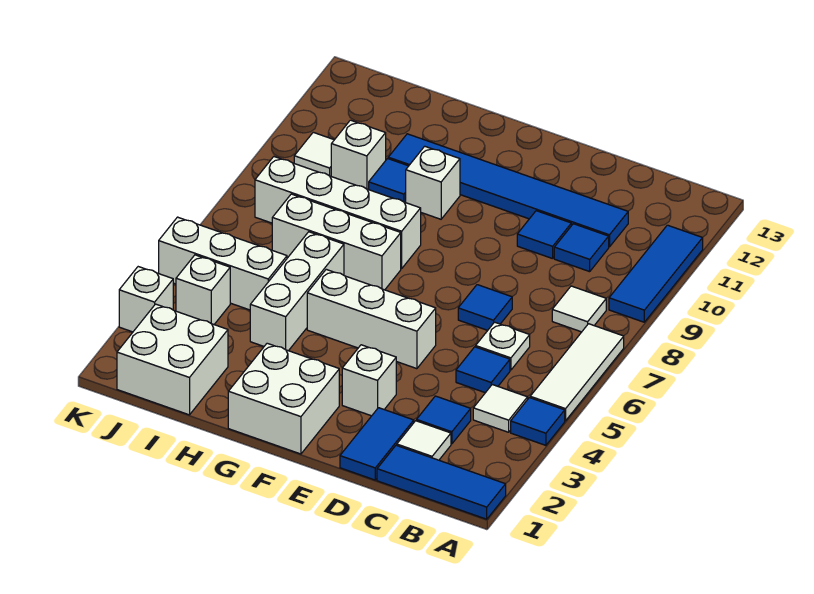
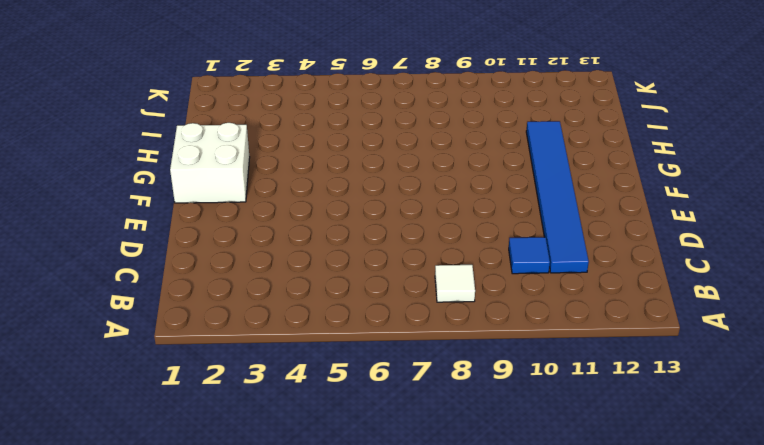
none -> blue tile A1:C1 level 1
none -> blue tile A4 level 1
none -> white tile A5:A7 level 1

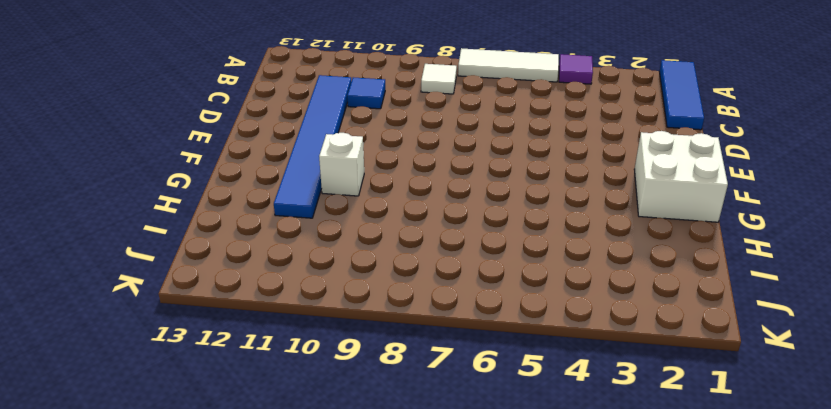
purple tile A4 level 1 -> blue tile A4 level 1
none -> blue tile A9:A11 level 1
none -> white tile B4 level 1
none -> white tile C2 level 1

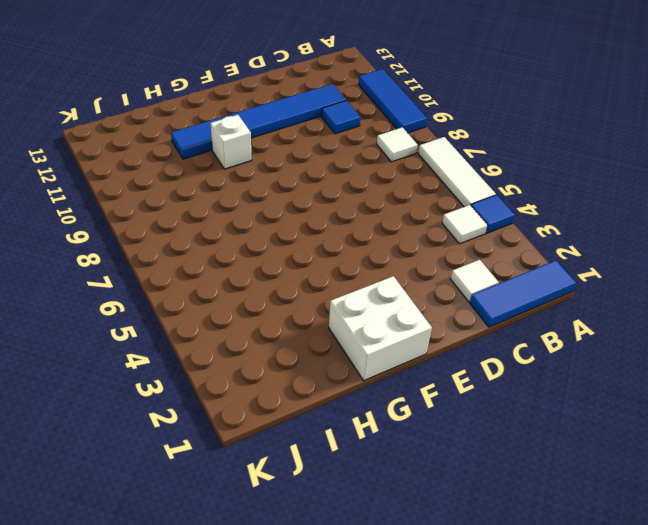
none -> blue tile C3 level 1
none -> blue tile C5 level 1
none -> white plate C6 level 1

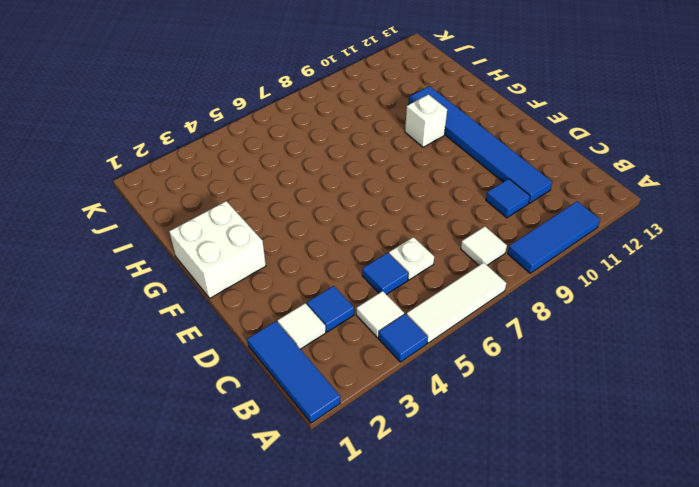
none -> blue tile D1:D2 level 1
none -> blue tile D7 level 1
none -> blue tile D10 level 1

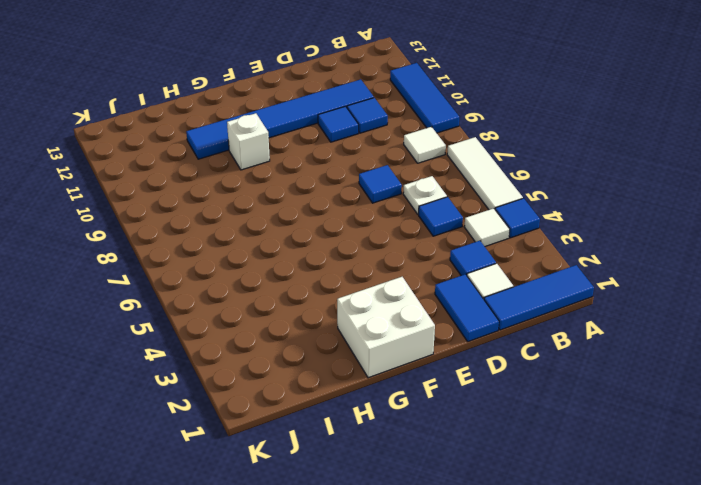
none -> white brick E3 level 1
none -> white brick E5:G5 level 1
none -> white brick G7:I7 level 1

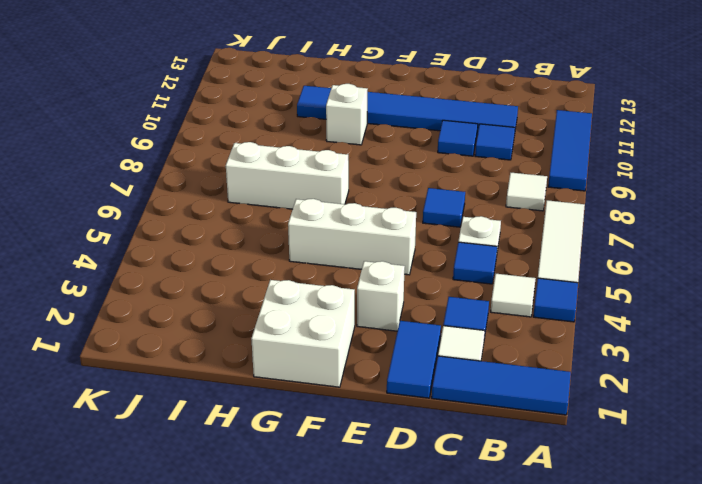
none -> white brick G8:J8 level 1
none -> white brick H4:H6 level 1
none -> blue tile H10 level 1

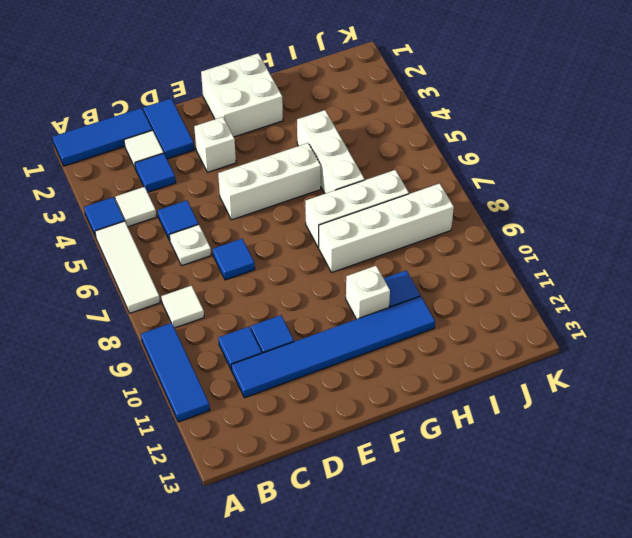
none -> white brick I1:J2 level 1
none -> white brick I5:K5 level 1
none -> white brick I10 level 1

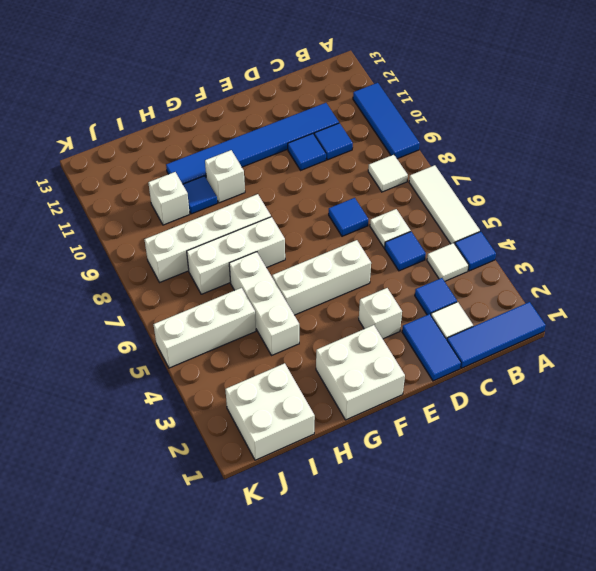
none -> white brick J4 level 1
none -> white tile J10 level 1
none -> white brick K3 level 1

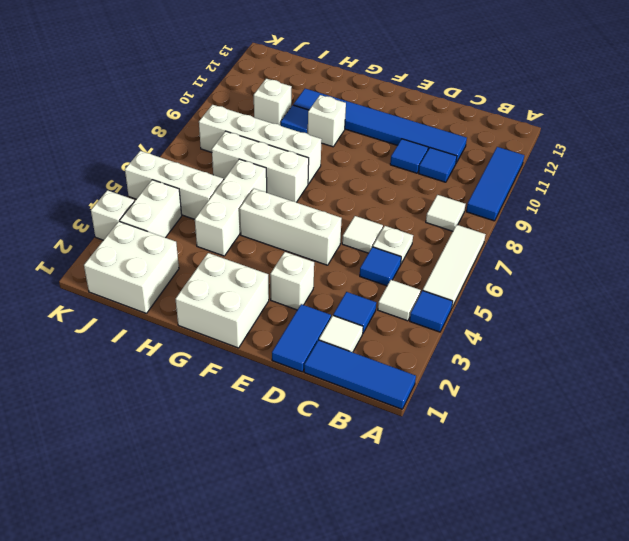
white tile D6 level 1 -> white tile J10 level 1
white brick J3:J4 level 1 -> white brick J4 level 1
none -> blue tile D7 level 1

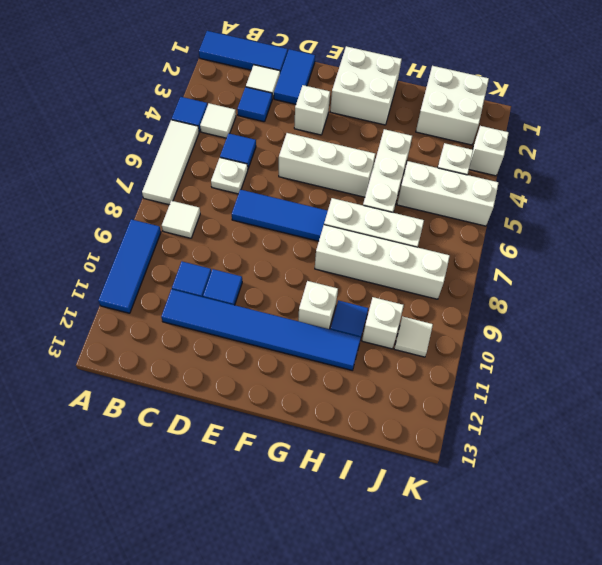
blue tile D7:F7 level 1 -> blue tile D7 level 1

